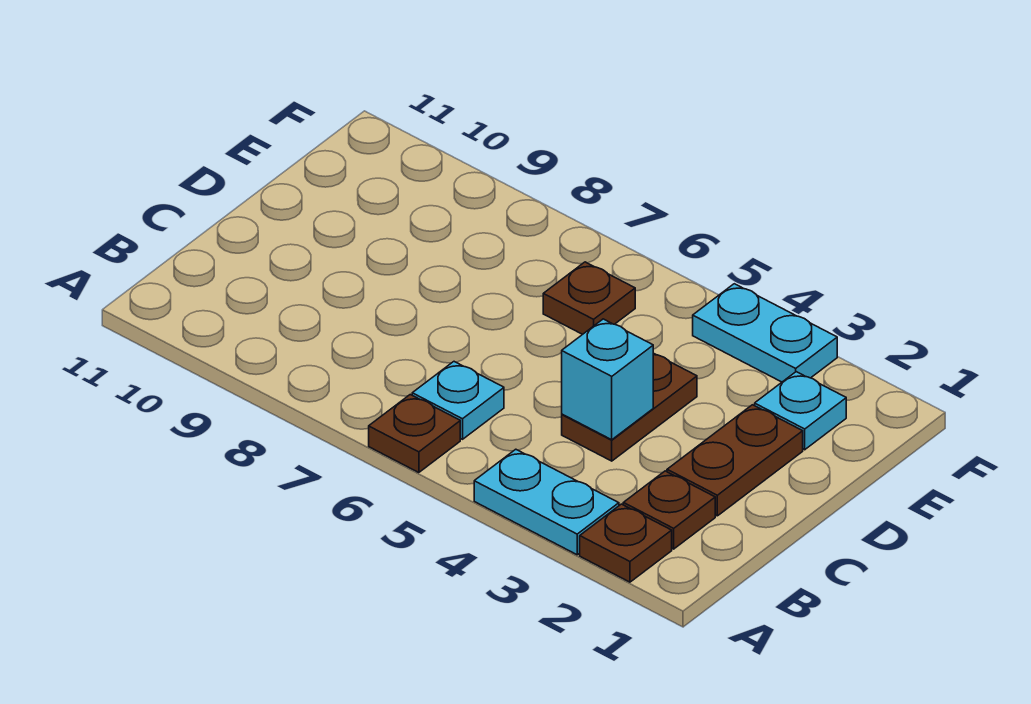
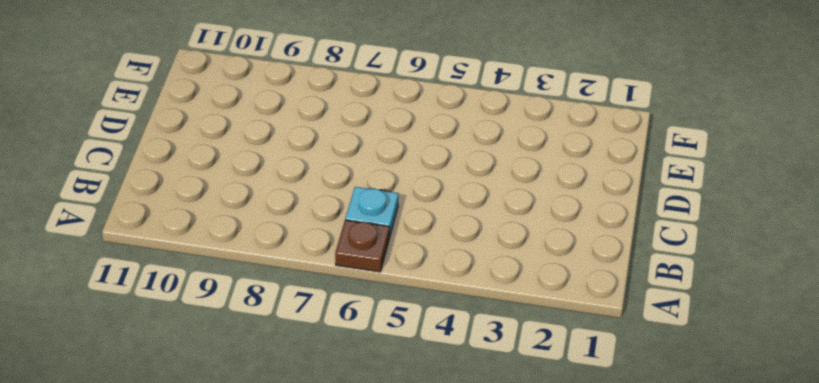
none -> brown plate A2 level 1
none -> cyan plate A3:A4 level 1

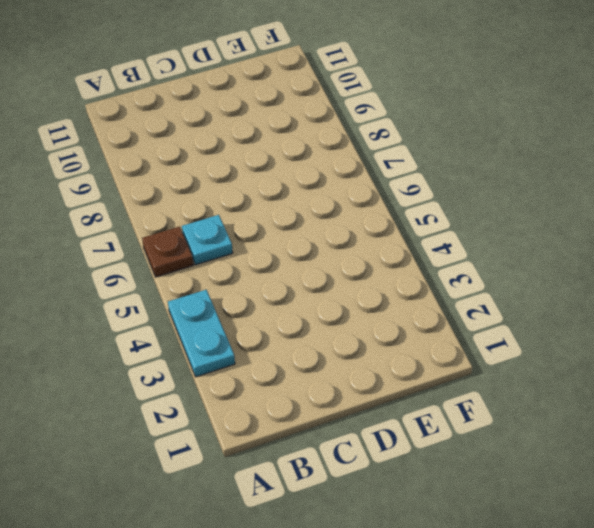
none -> brown plate A2 level 1
none -> brown plate B2 level 1

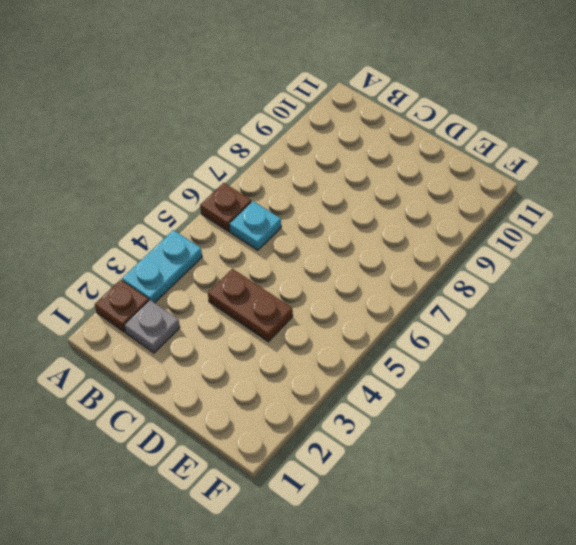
grey plate B2 level 1 -> brown plate B2 level 1
none -> brown plate C2:D2 level 1
none -> cyan plate E2 level 1

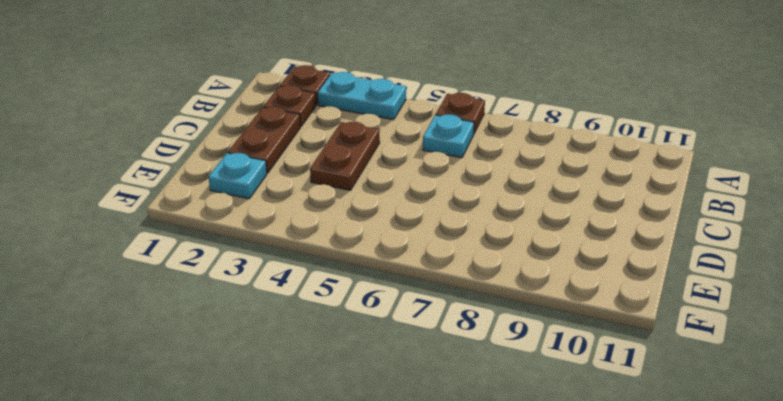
none -> brown plate E6 level 1
none -> cyan plate F3:F4 level 1

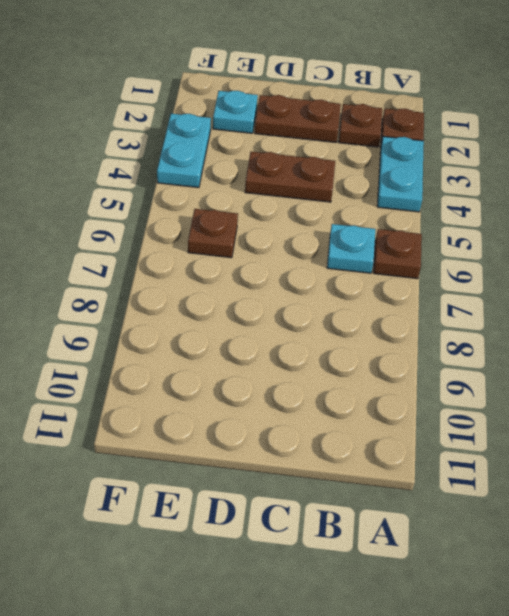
none -> cyan brick C4 level 2

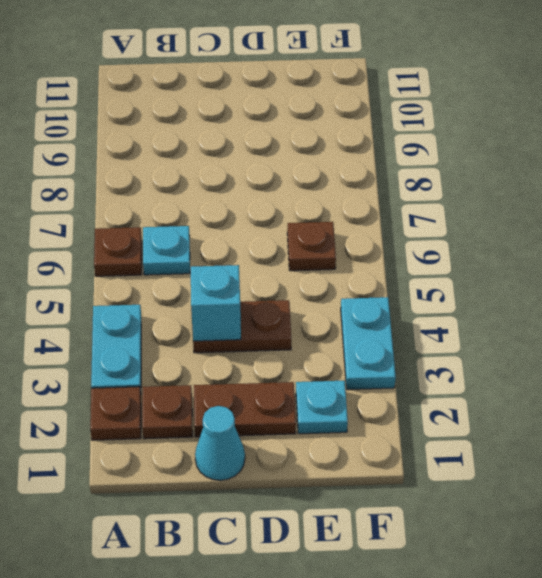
cyan cone C1 level 1 -> none

